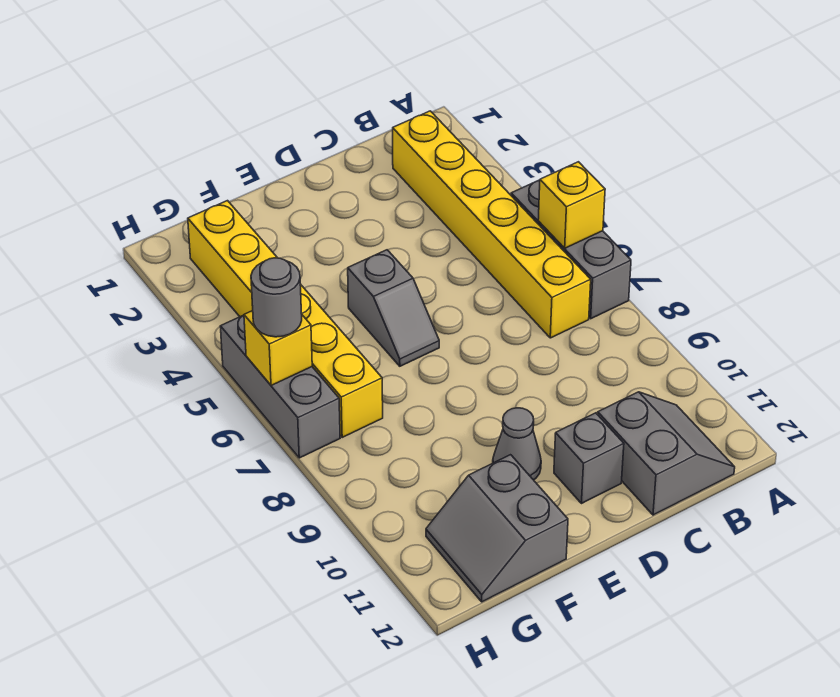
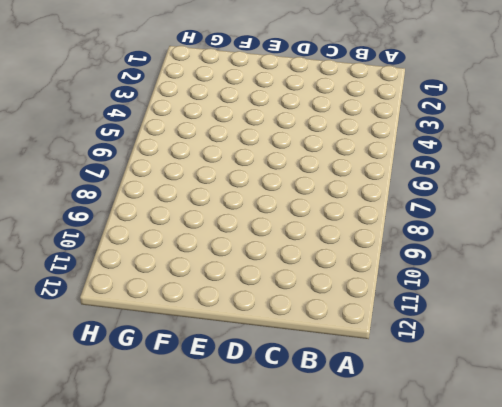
none -> grey brick A5:A7 level 1
none -> yellow brick B2:B7 level 1
none -> grey slope B11:C12 level 1 top C

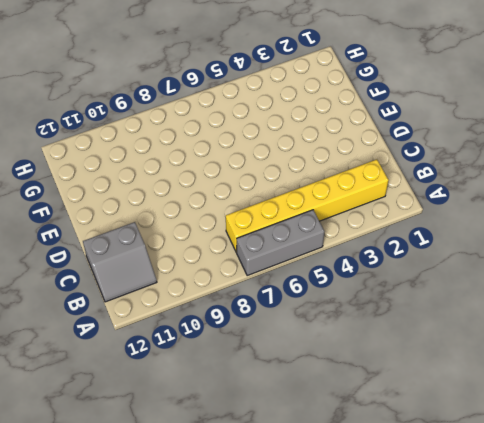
none -> grey brick D11 level 1
none -> grey slope E5:E6 level 1 top 5
none -> grey cone E10 level 1

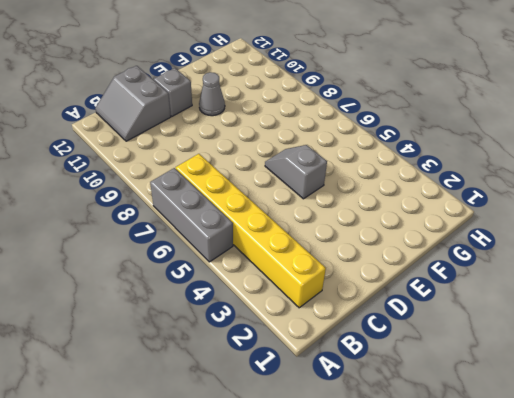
none -> grey slope F11:G12 level 1 top F
none -> yellow brick G2:G7 level 1
none -> grey brick H5:H7 level 1

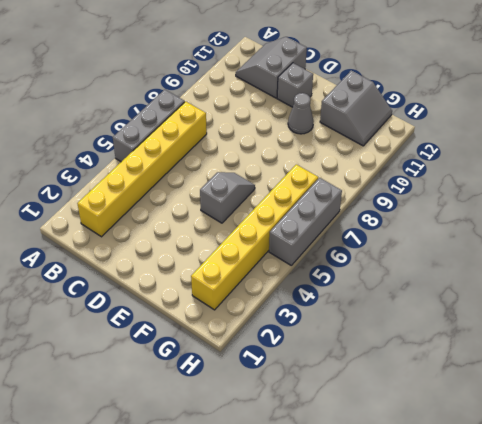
none -> yellow brick A6 level 2
none -> yellow brick H6 level 2
none -> grey round brick H6 level 3

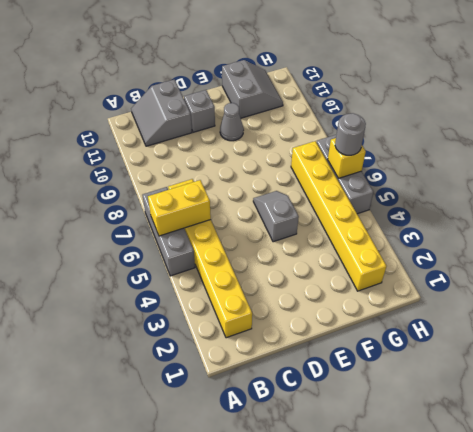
yellow brick A6:B6 level 2 -> yellow brick A6 level 2

